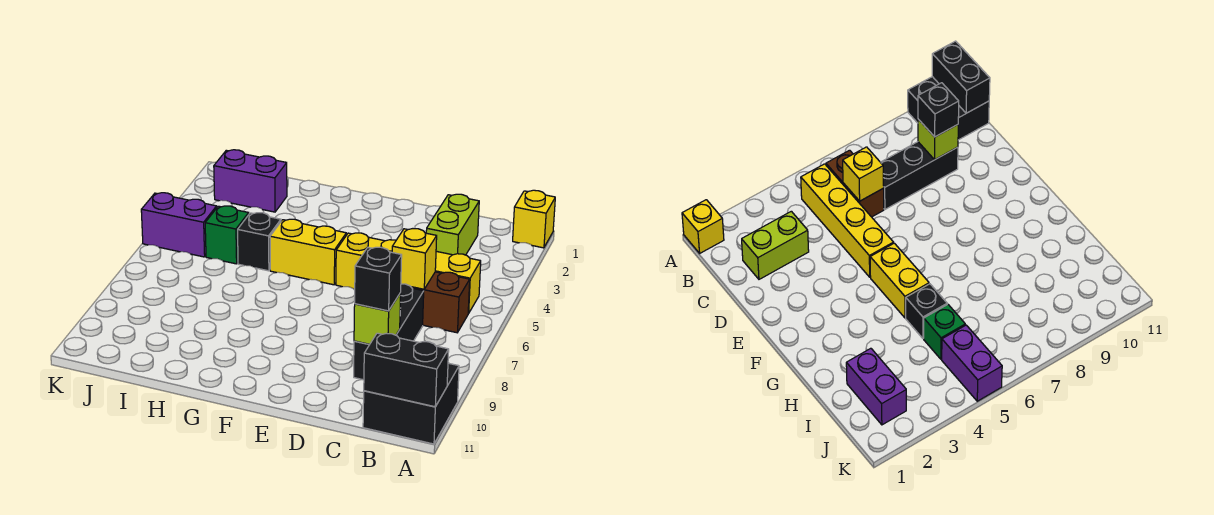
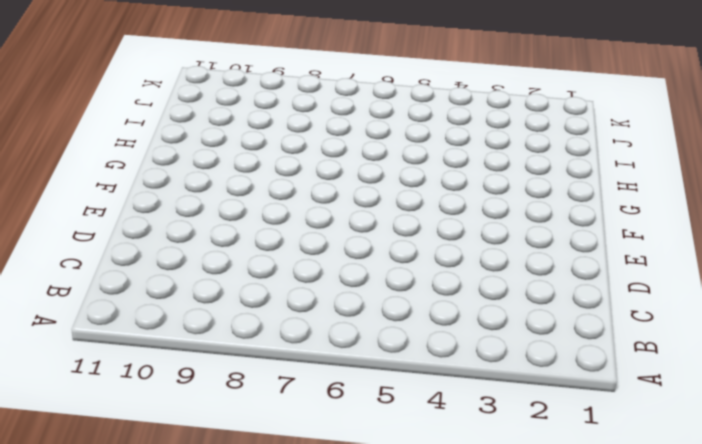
none -> yellow brick A1 level 1
none -> black brick A10:B11 level 1
none -> yellow brick B5:E5 level 1

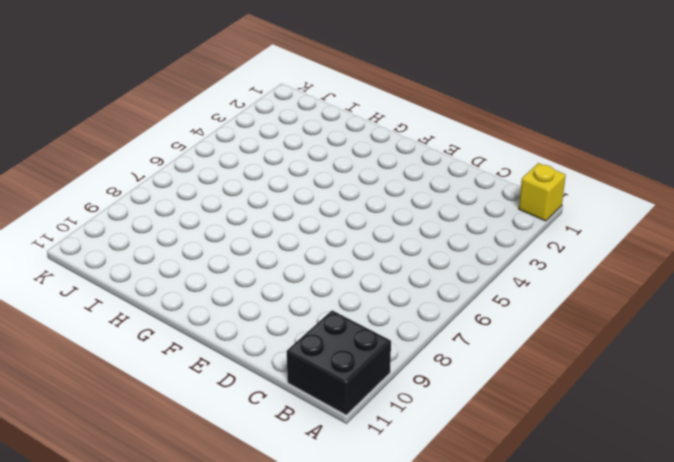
none -> yellow brick B5:E5 level 1
none -> brown brick B6:C6 level 1
none -> lime brick C2:C3 level 1

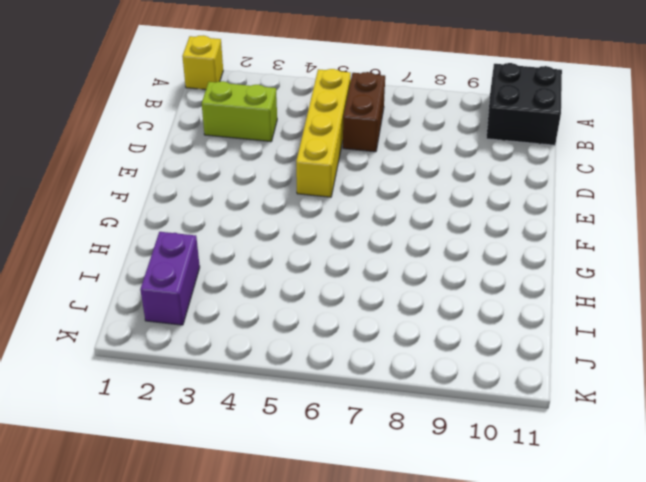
none -> black brick C7:C9 level 1
none -> yellow brick F5:G5 level 1
none -> black brick H5 level 1

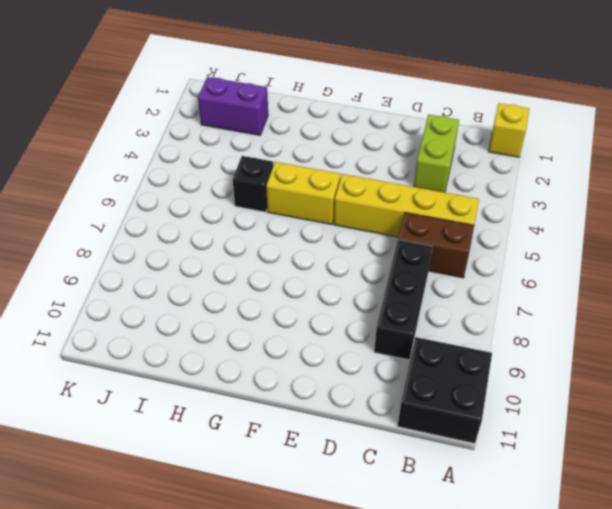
none -> green brick I5 level 1
none -> purple brick J5:K5 level 1
none -> black brick A11:B11 level 2

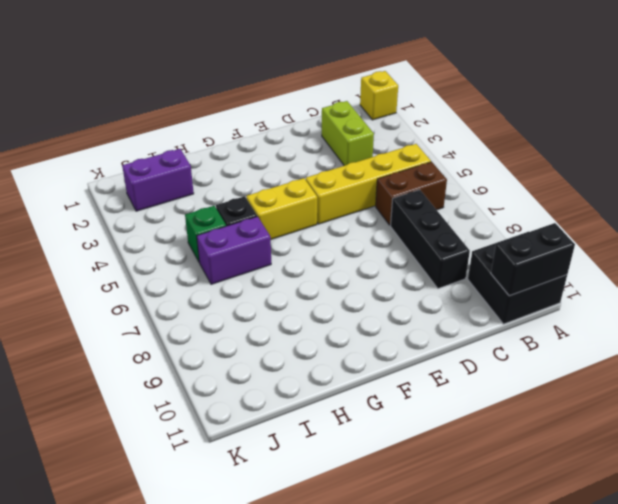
purple brick H6:I6 level 1 -> purple brick J5:K5 level 1
none -> yellow brick C6 level 2
none -> lime brick C9 level 2
none -> black brick C9 level 3

